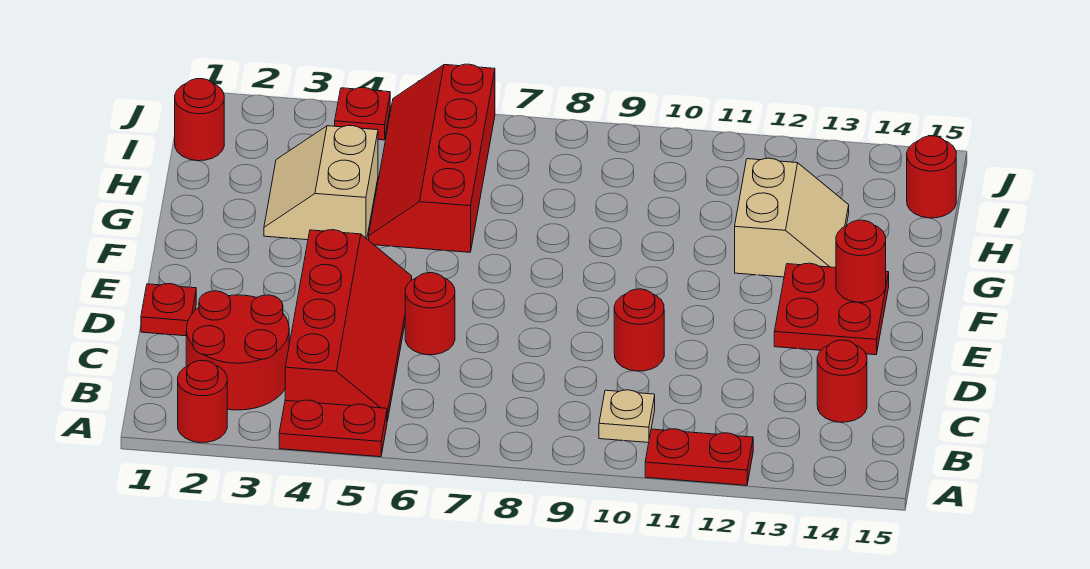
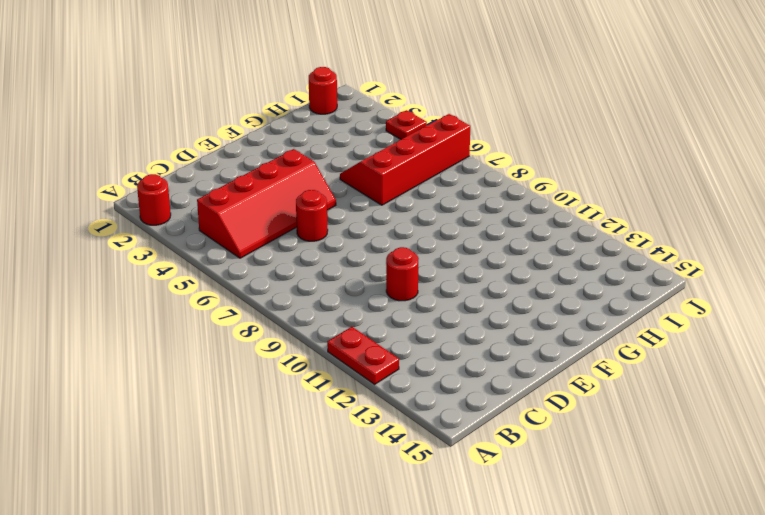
none -> red plate A4:A5 level 1
none -> red round brick B2:C3 level 1
none -> tan plate B10 level 1

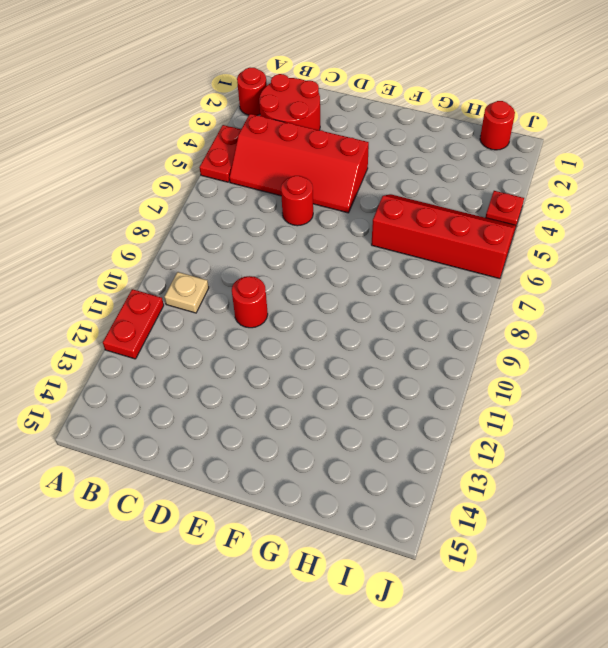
none -> red round brick C14 level 1
none -> red plate D1 level 1
none -> red plate E13:F14 level 1

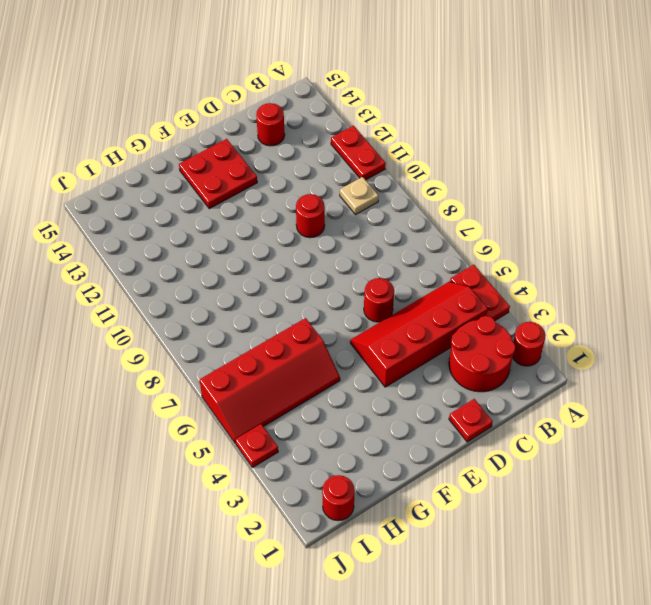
none -> tan slope G3:H4 level 1 top 4
none -> tan slope G12:H13 level 1 top 12
none -> red round brick I15 level 1

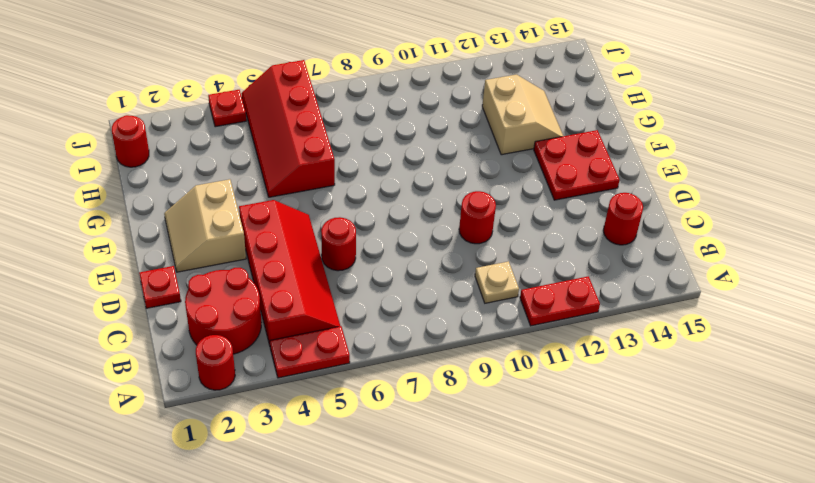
tan slope E2:F3 level 1 top 3 -> tan slope G3:H4 level 1 top 4
none -> red round brick I15 level 1
none -> red round brick F14 level 2

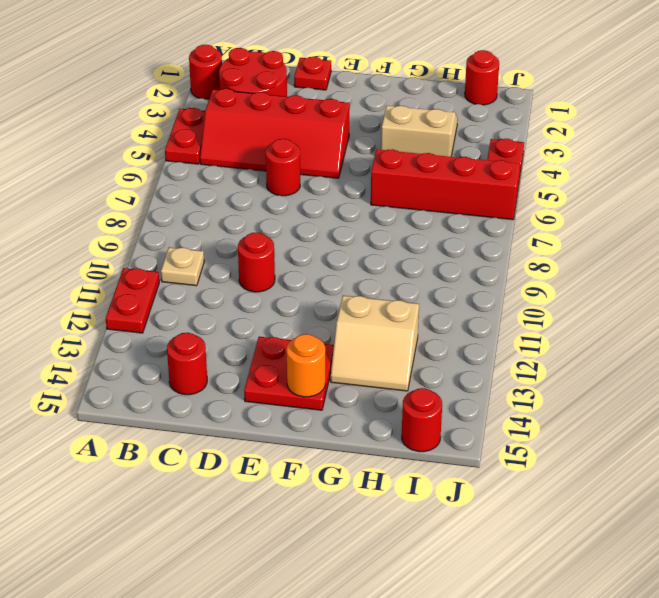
orange round brick F14 level 2 -> red round brick F14 level 2

